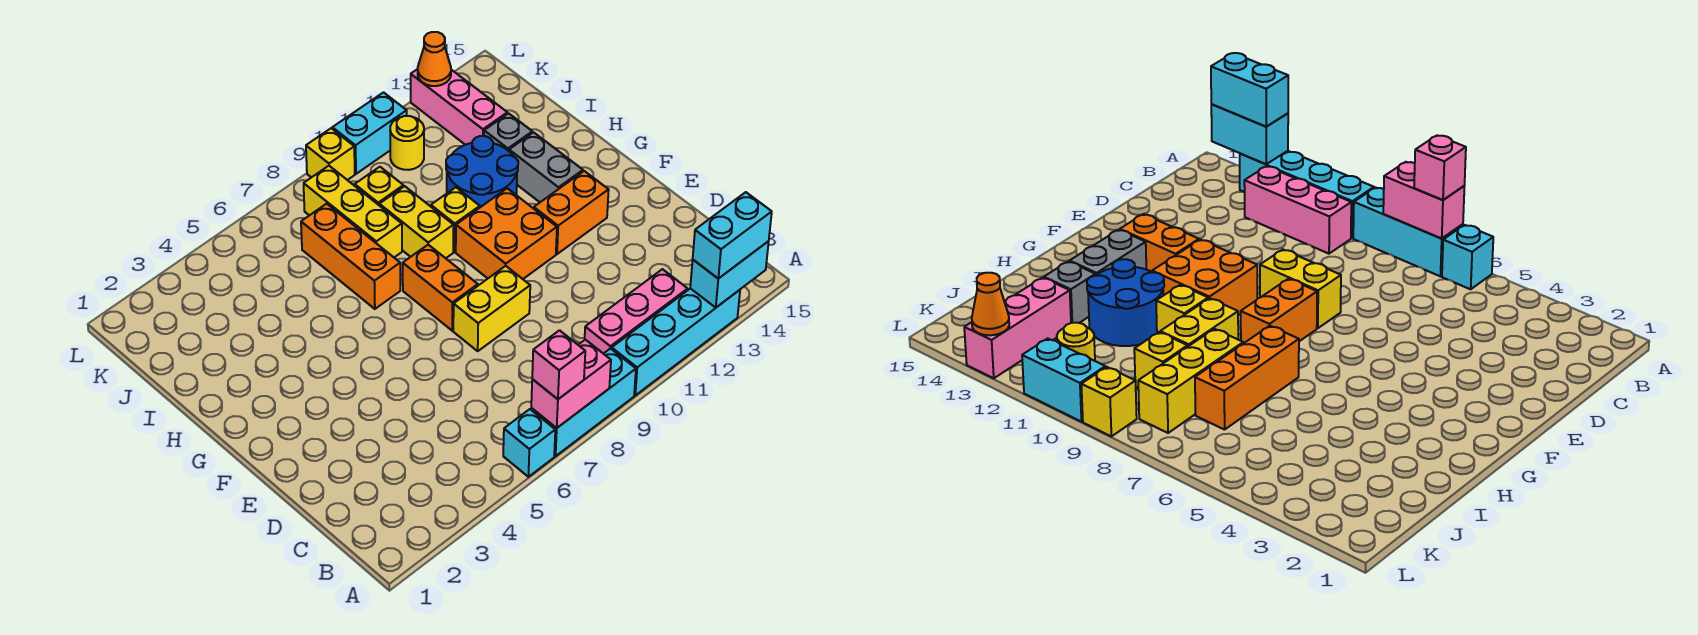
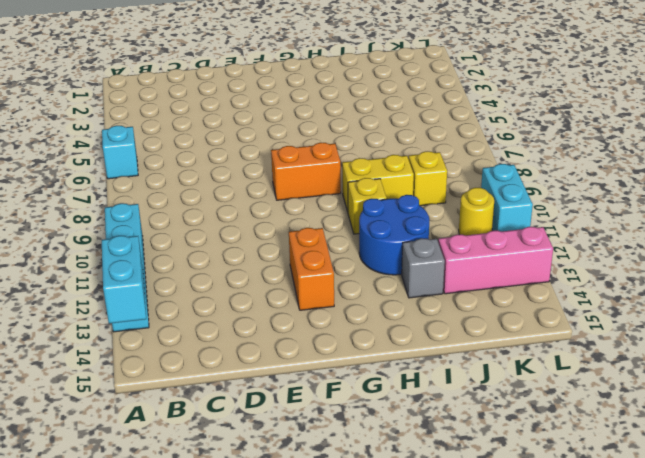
none -> cyan brick A7:A9 level 1
none -> pink brick B10:B12 level 1
none -> yellow brick E8:E9 level 1

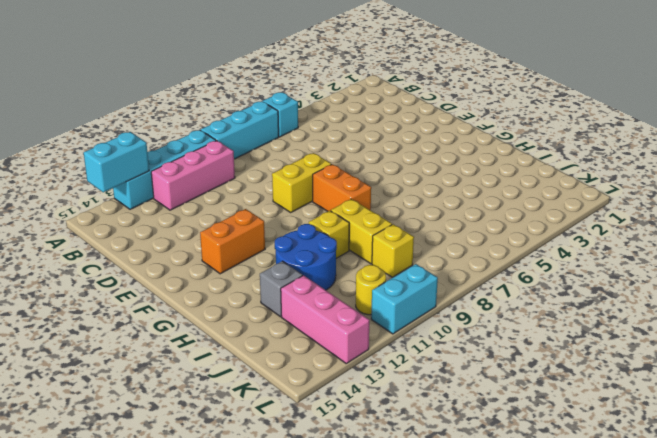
none -> orange brick F10:G11 level 1
none -> grey brick G13:H13 level 1
none -> orange brick H7:J7 level 1

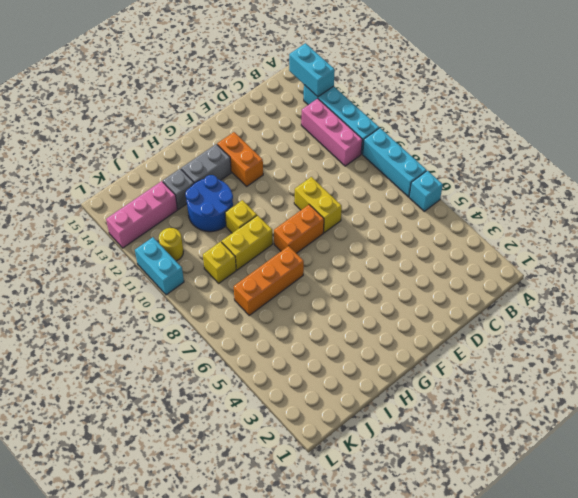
none -> orange brick F10:G11 level 1
none -> yellow brick I8:K8 level 1
none -> yellow brick L9 level 1

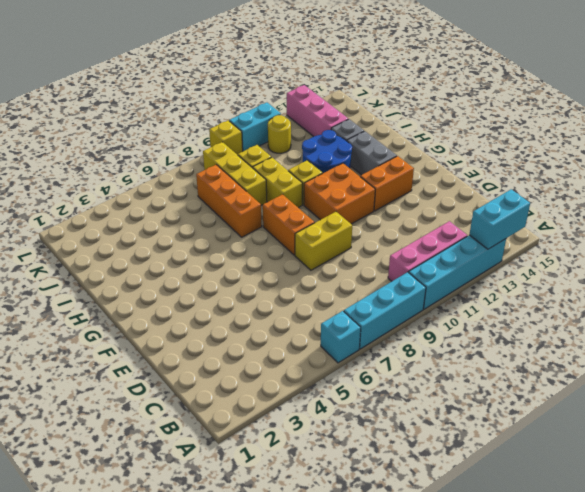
none -> pink brick A7:A8 level 2
none -> orange cone L13 level 2
none -> pink brick A7 level 3

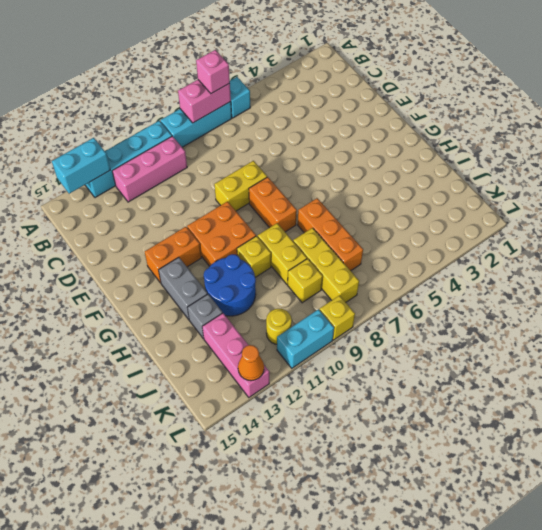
none -> cyan brick A13:A14 level 3

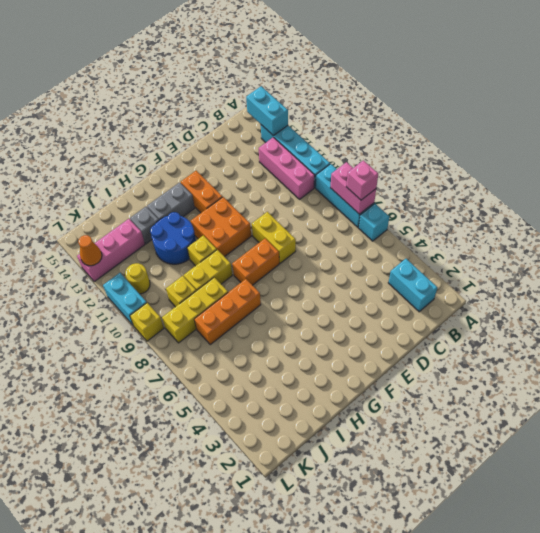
cyan brick B2:B3 level 1 -> cyan brick A13:A14 level 3

